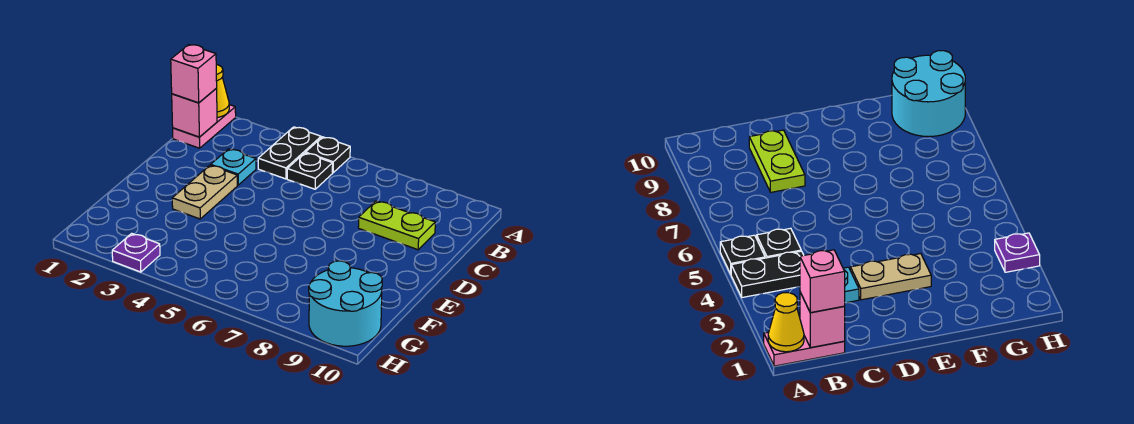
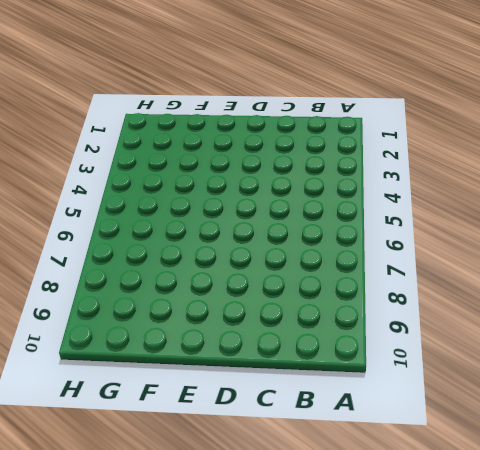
none -> pink plate A1:B1 level 1
none -> black plate A4:B4 level 1
none -> black plate A5 level 1

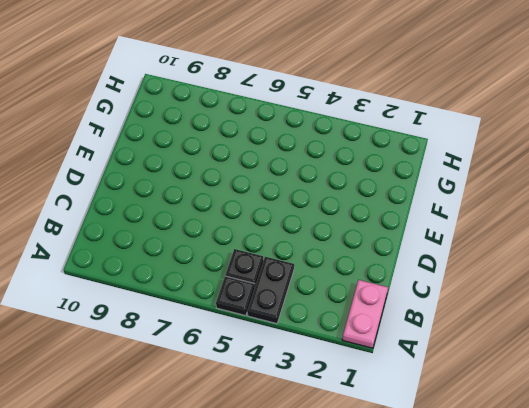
none -> cyan plate C3 level 1
none -> lime plate C8:C9 level 1
none -> tan plate D3:E3 level 1

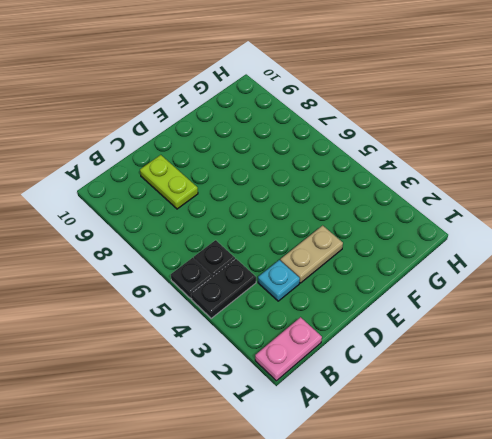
none -> cyan round brick G9:H10 level 1
none -> purple plate H3 level 1
none -> yellow cone A1 level 2

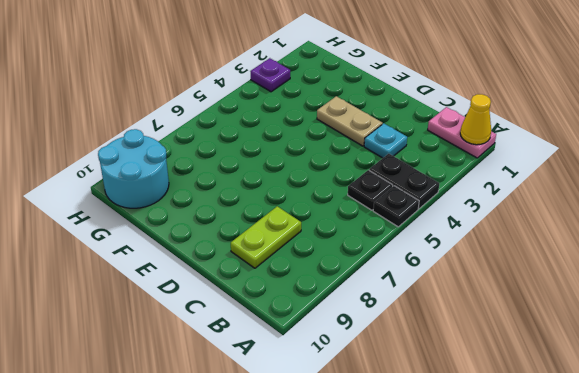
none -> pink brick B1 level 2
none -> pink brick B1 level 3

